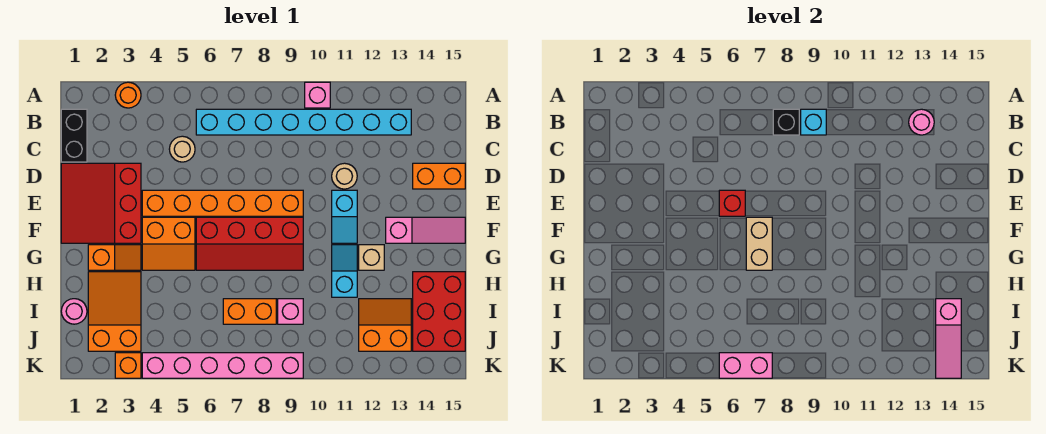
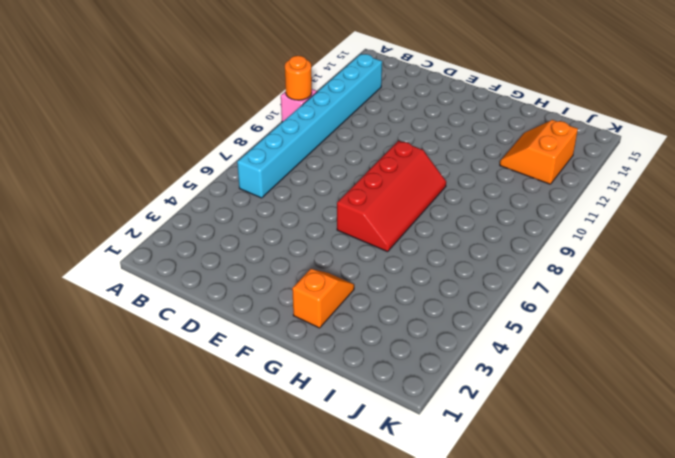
orange round brick A10 level 2 -> orange round brick A3 level 1
none -> black brick B1:C1 level 1
none -> tan round brick C5 level 1
none -> red slope D1:F3 level 1 top 3
none -> tan round brick D11 level 1

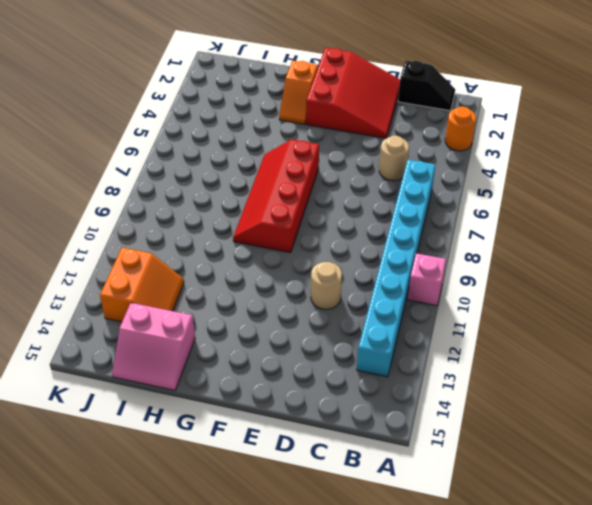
black slope B1:C1 level 1 top C -> black brick B1:C1 level 1
red slope D1:F3 level 1 top F -> red slope D1:F3 level 1 top 3
pink slope H14:I15 level 1 top 14 -> red brick H14:J15 level 1
none -> orange brick D14:D15 level 1
none -> orange brick E4:E9 level 1
none -> cyan slope E11:F11 level 1 top E
none -> orange slope F4:G5 level 1 top F

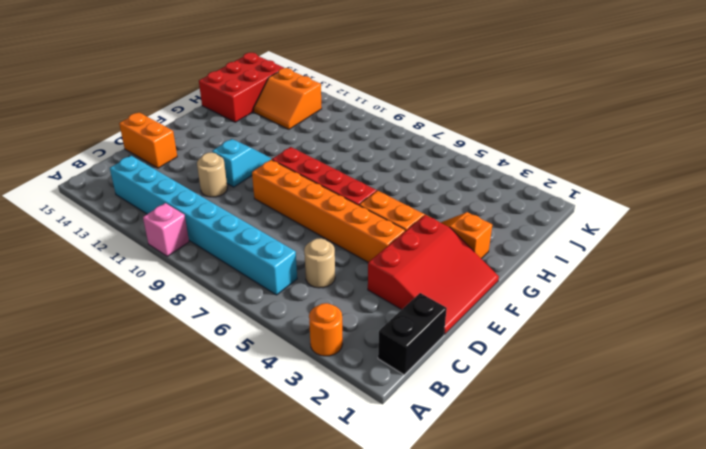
none -> pink slope F13:F15 level 1 top 13
none -> cyan slope G11:H11 level 1 top H
none -> tan brick G12 level 1
none -> orange slope H2:J3 level 1 top J

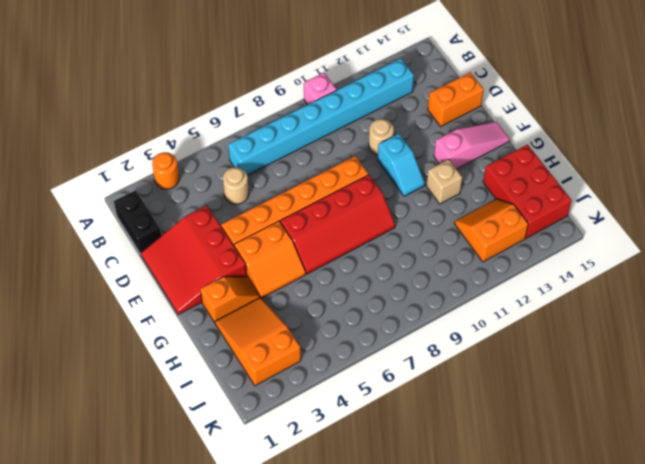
none -> cyan slope G11:H11 level 1 top H
none -> pink round brick I1 level 1
none -> orange brick I7:I8 level 1
none -> pink brick I9 level 1

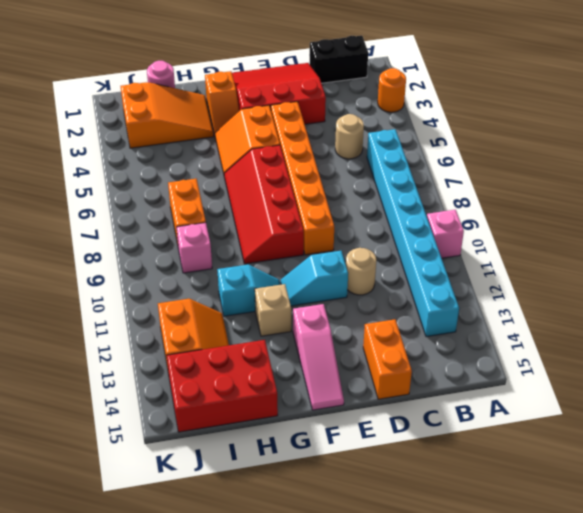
none -> orange brick K3 level 1
none -> pink brick K4:K9 level 1
none -> black brick B8 level 2
none -> cyan brick B9 level 2

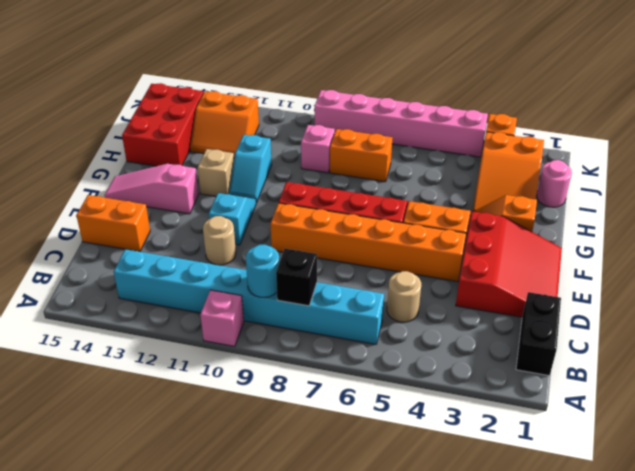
cyan round brick B9 level 2 -> cyan brick B9 level 2
none -> orange round brick A3 level 1
none -> pink round brick B13 level 2
none -> red brick E6 level 2
none -> tan brick F7:G7 level 2

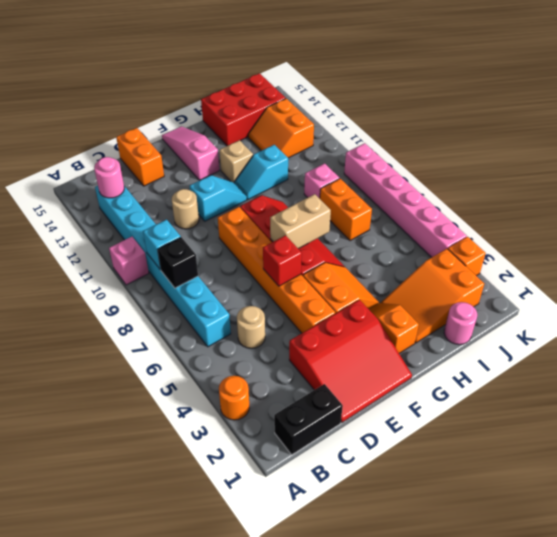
none -> pink slope I14:K14 level 2 top I
none -> pink brick K6:K7 level 2

